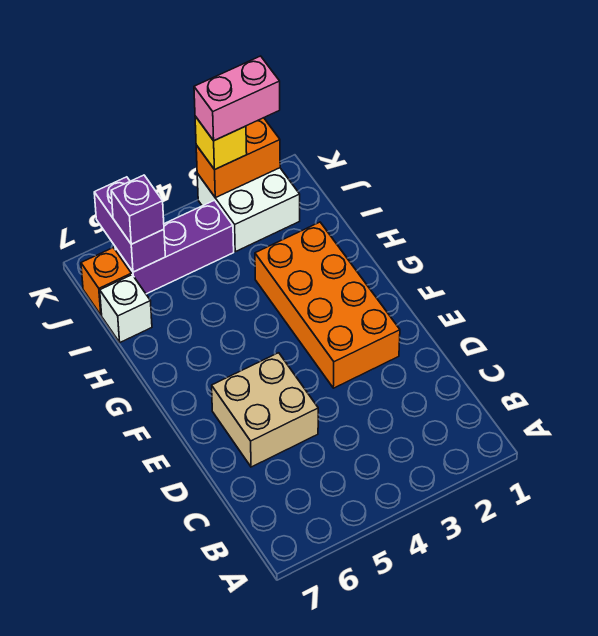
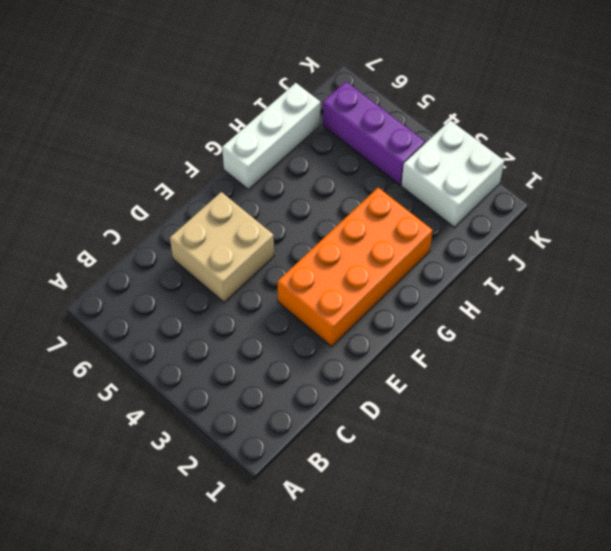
white brick G7:I7 level 1 -> white brick I7 level 1
none -> orange brick J7 level 1
none -> purple brick J6:K6 level 2

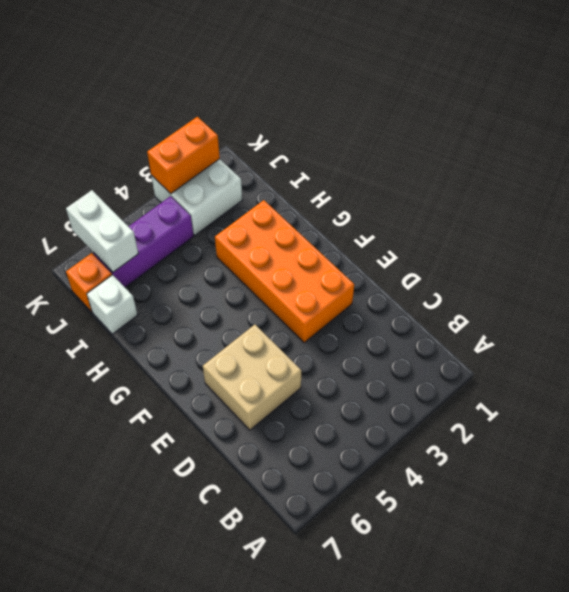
white brick J6:K6 level 2 -> purple brick J6:K6 level 2
none -> purple brick J6 level 3
none -> yellow brick K3 level 3

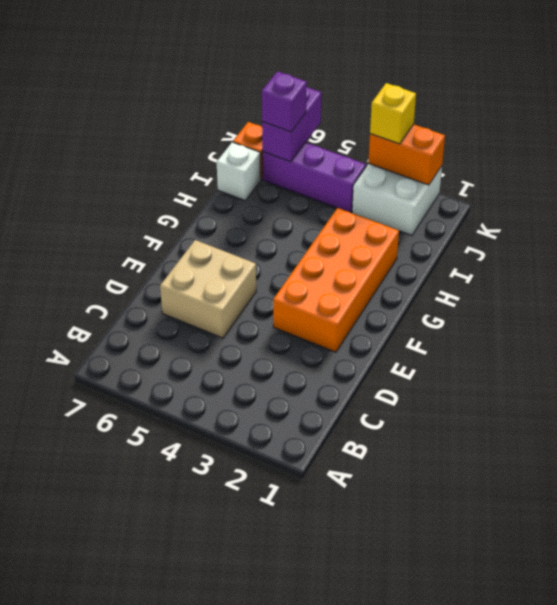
none -> pink brick K2:K3 level 4

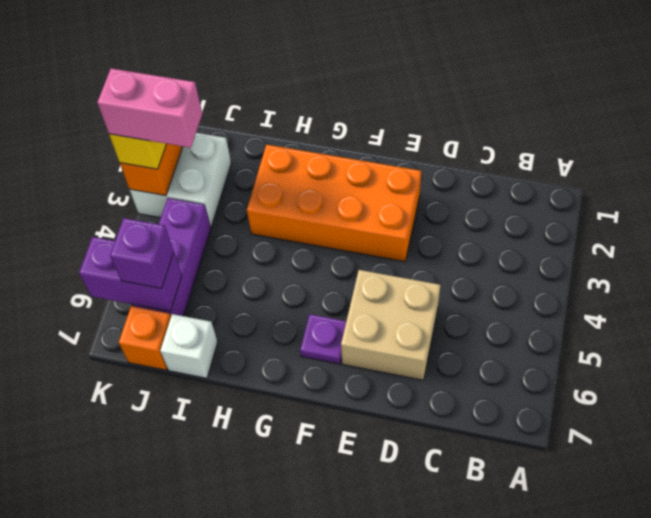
purple plate F6 level 1 -> none
pink brick J3:K3 level 4 -> pink brick K2:K3 level 4

